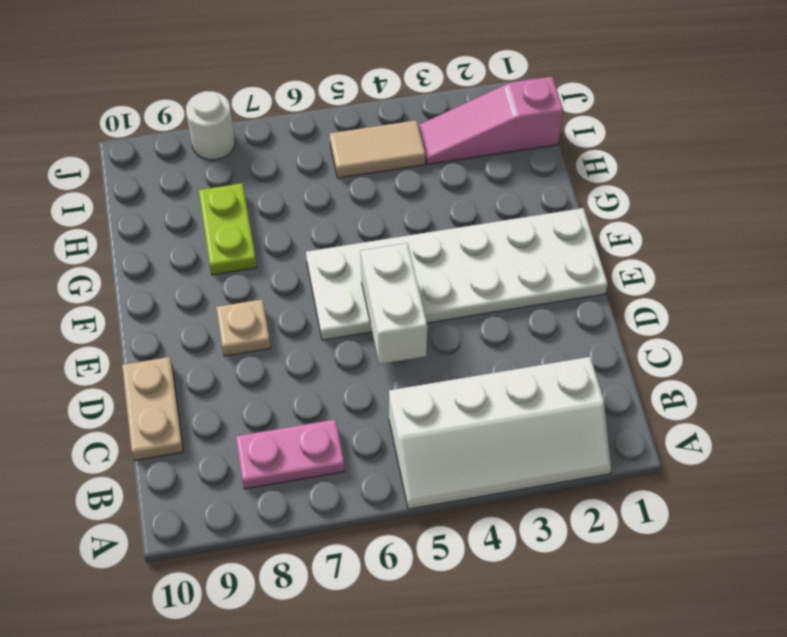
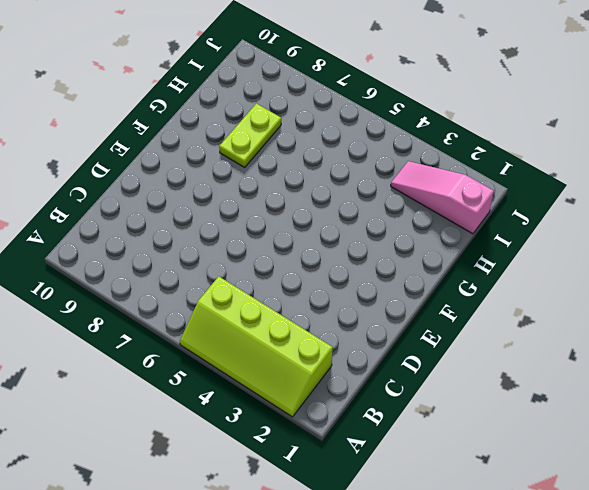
lime slope A2:B5 level 1 top B -> white slope A2:B5 level 1 top B
none -> pink plate B7:B8 level 1
none -> tan plate C10:D10 level 1

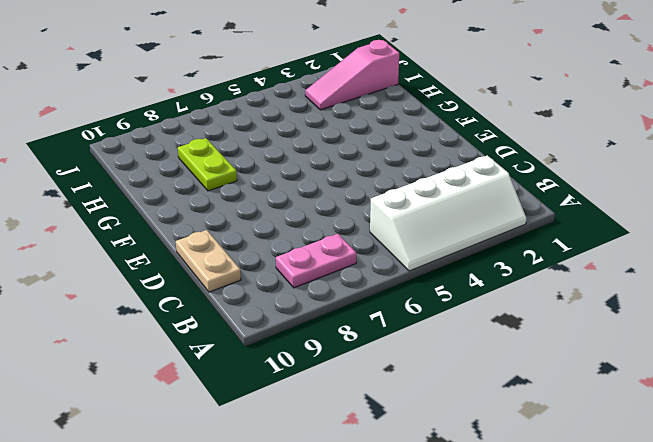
none -> white plate E1:F6 level 1
none -> tan plate E8 level 1

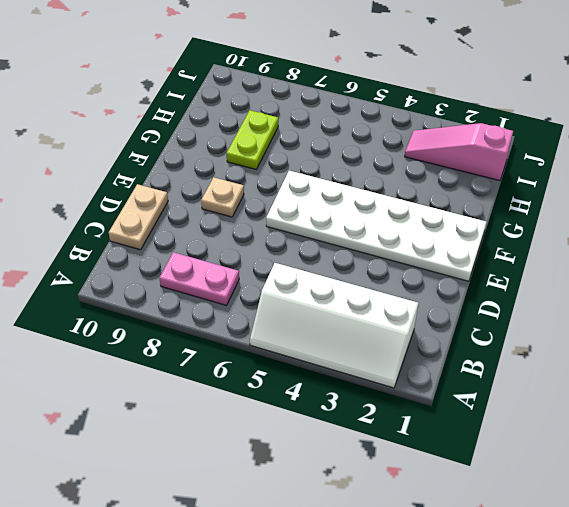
none -> tan tile I4:I5 level 1
none -> white round brick J8 level 1

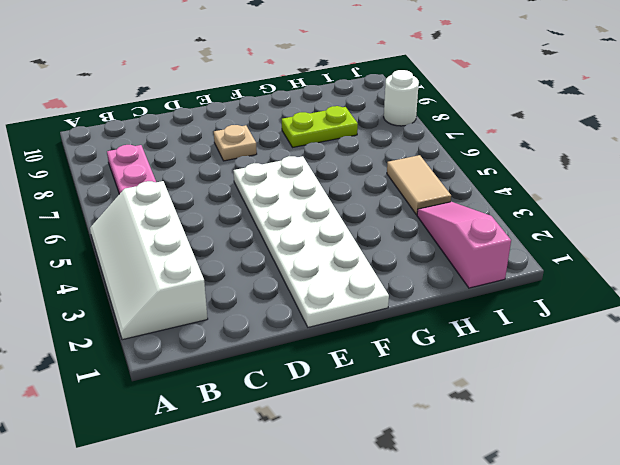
none -> tan plate C10:D10 level 1
none -> white brick D5:E5 level 2

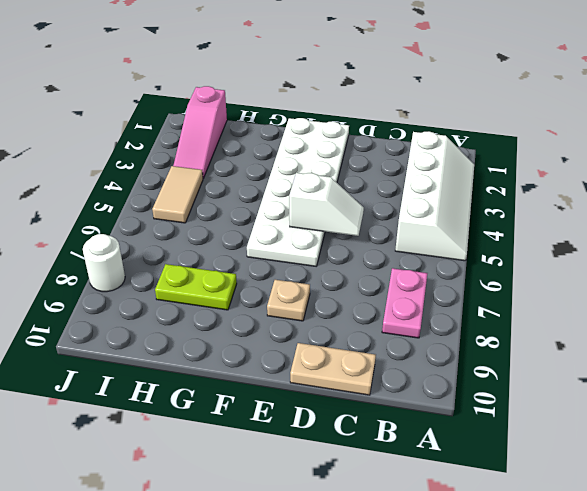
white slope D5:E5 level 2 top E -> white brick D5:E5 level 2

